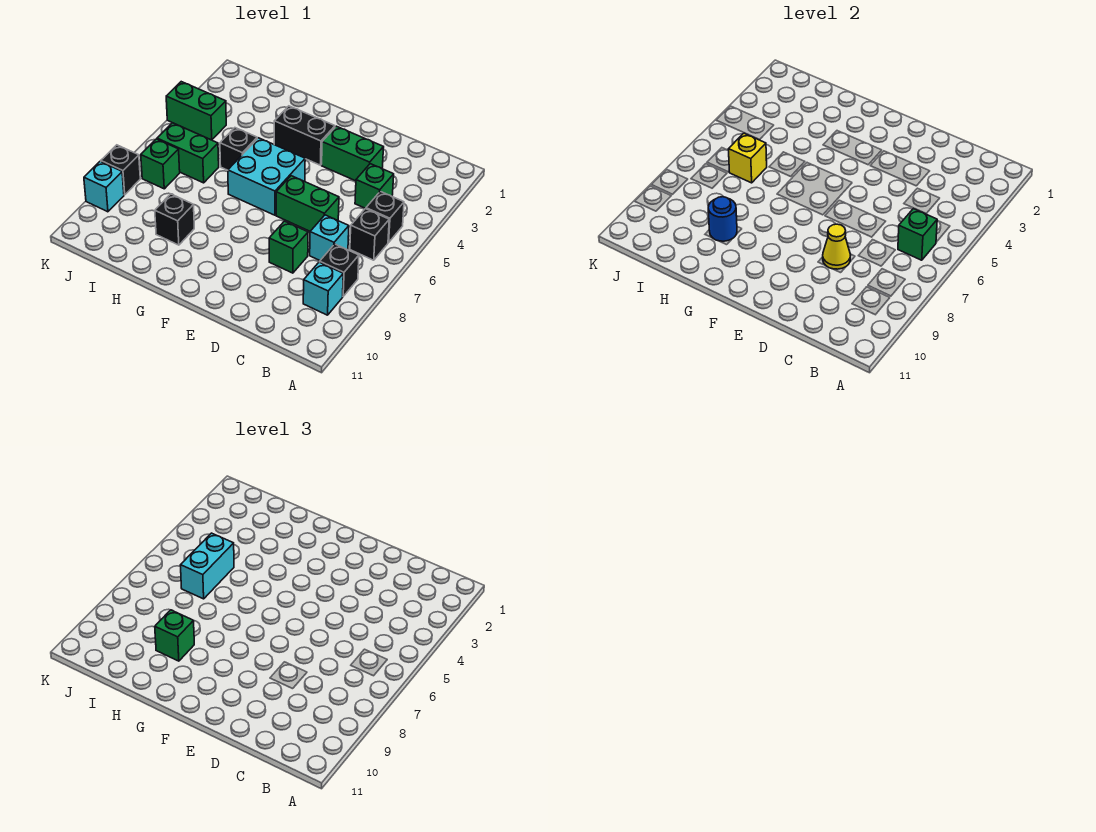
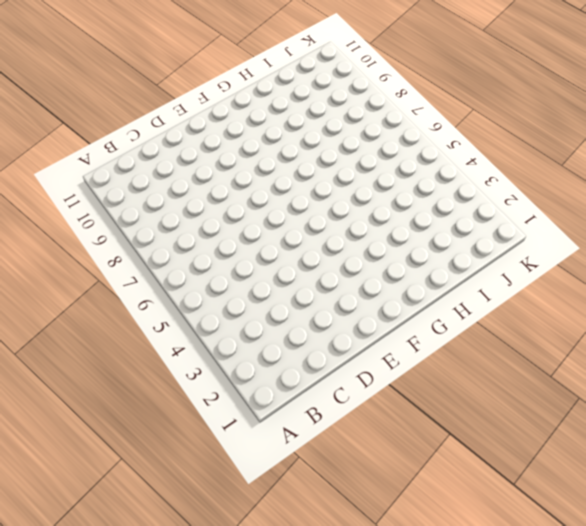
none -> black brick B5 level 1
none -> black brick B6 level 1
none -> black brick B8 level 1

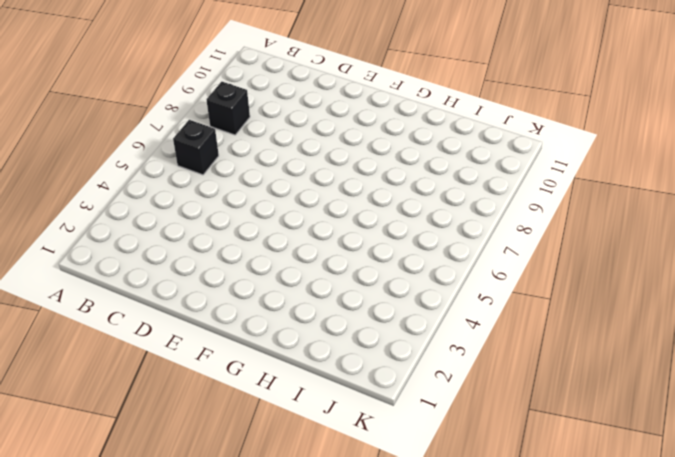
none -> black brick B5 level 1
none -> cyan brick B9 level 1
none -> green brick C4 level 1

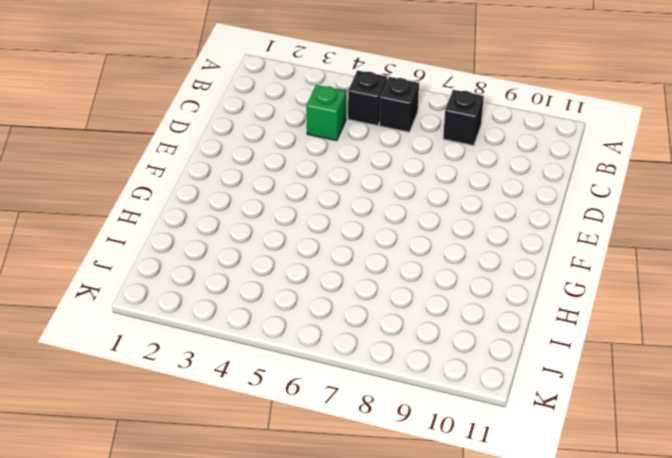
none -> cyan brick B9 level 1
none -> cyan brick C7 level 1
none -> green brick D3:E3 level 1

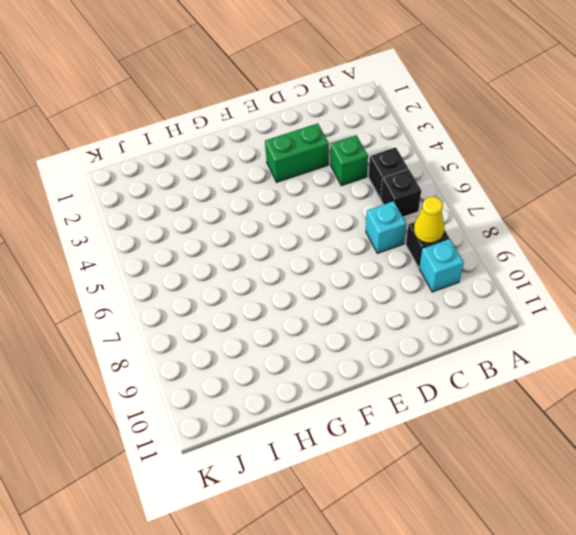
yellow cone B8 level 2 -> yellow cone D8 level 2
none -> green brick D6:E6 level 1
none -> green brick D8 level 1
none -> black brick F3:G3 level 1

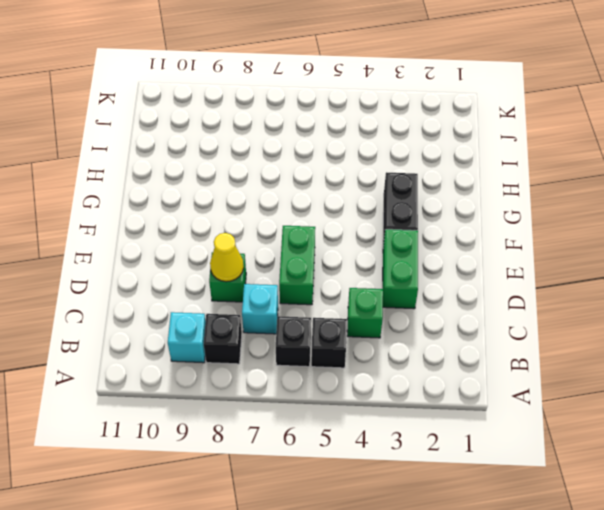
none -> cyan brick F5:G6 level 1
none -> black brick H5 level 1
none -> black brick H9 level 1

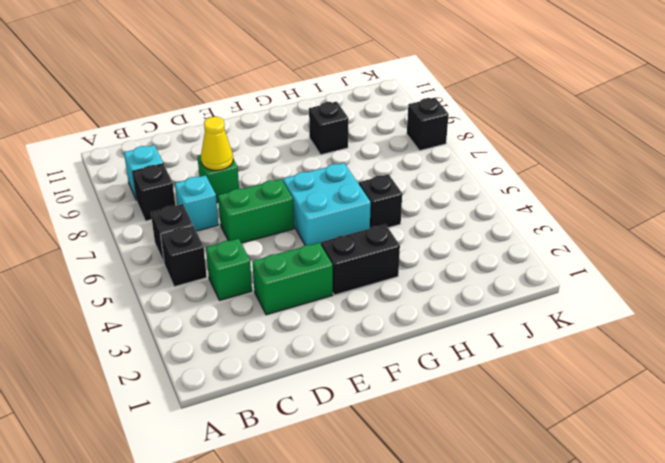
none -> green brick I6:J6 level 1
none -> green brick J4:K4 level 1
none -> green brick J7 level 1

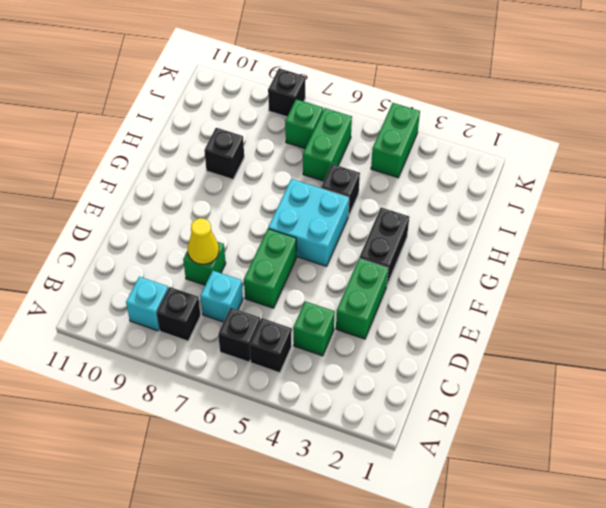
none -> cyan brick K9 level 1
none -> green brick B6 level 2
none -> blue round brick H9 level 2

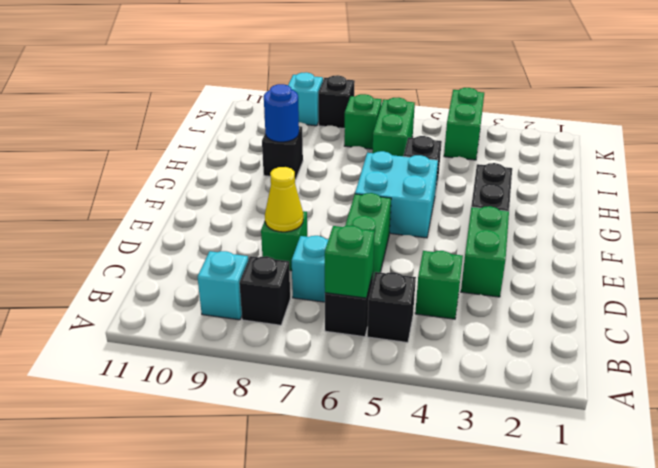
none -> yellow brick I6 level 2
none -> green brick H9 level 3
none -> cyan brick I5:I6 level 3

